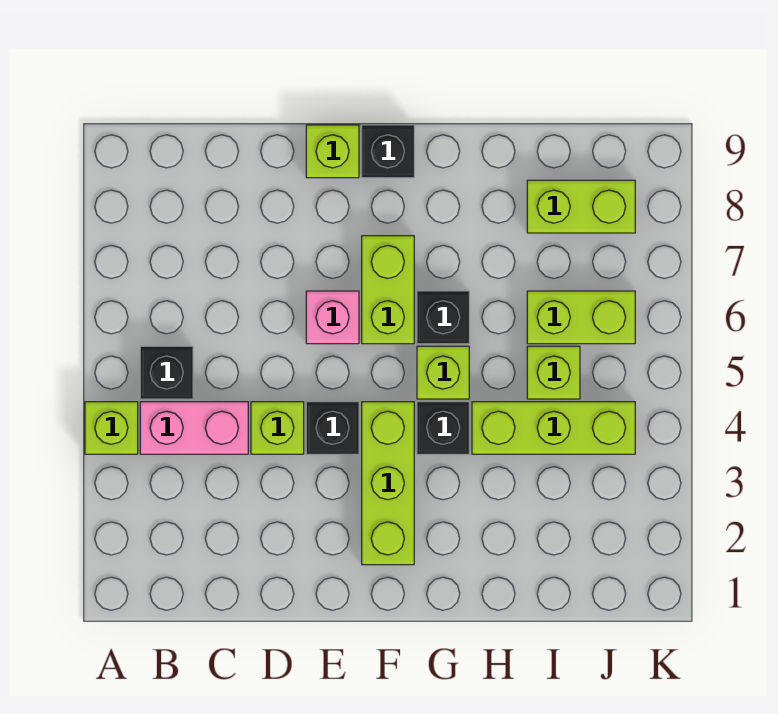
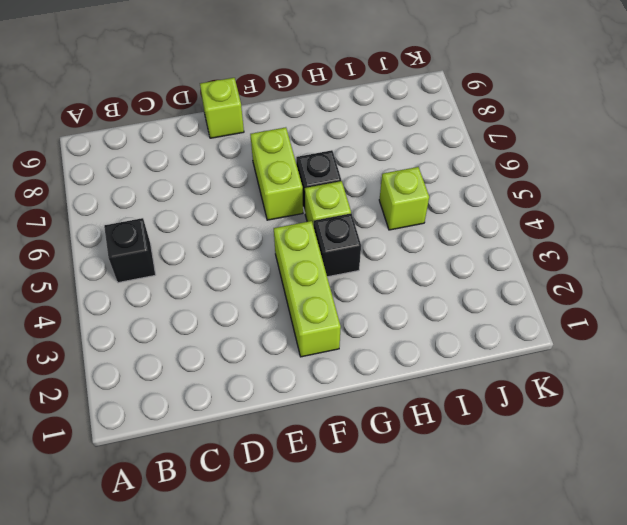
none -> lime brick A4 level 1
none -> pink brick B4:C4 level 1
none -> lime brick D4 level 1

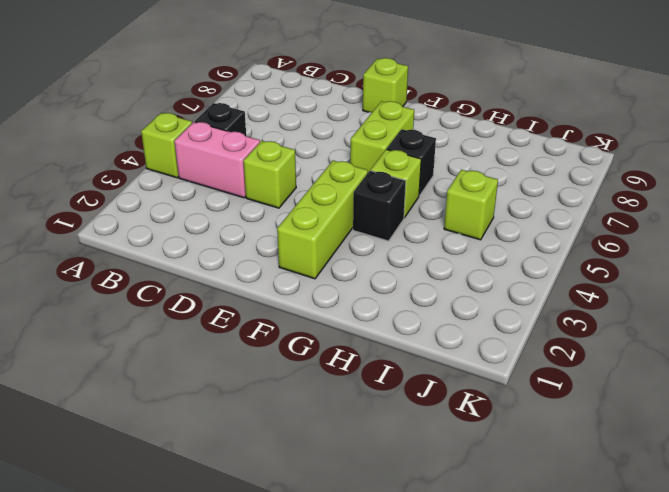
none -> black brick E4 level 1
none -> pink brick E6 level 1
none -> black brick F9 level 1

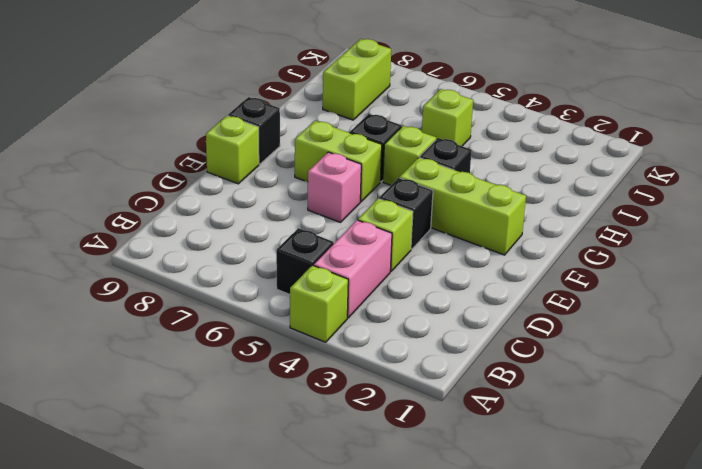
none -> lime brick H4:J4 level 1
none -> lime brick I6:J6 level 1

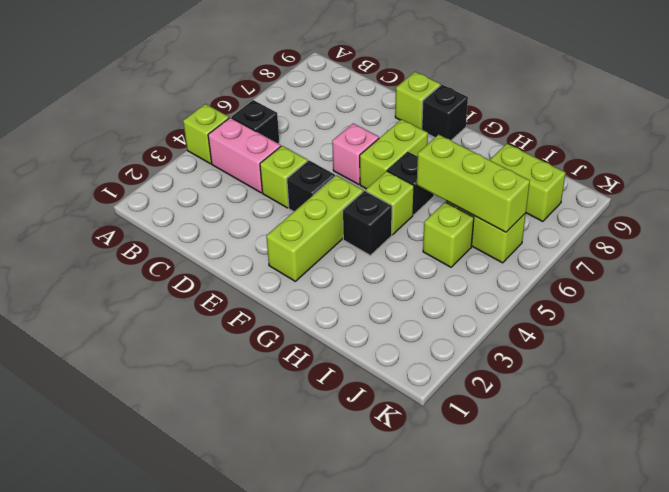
lime brick H6:J6 level 2 -> lime brick H4:J4 level 1

